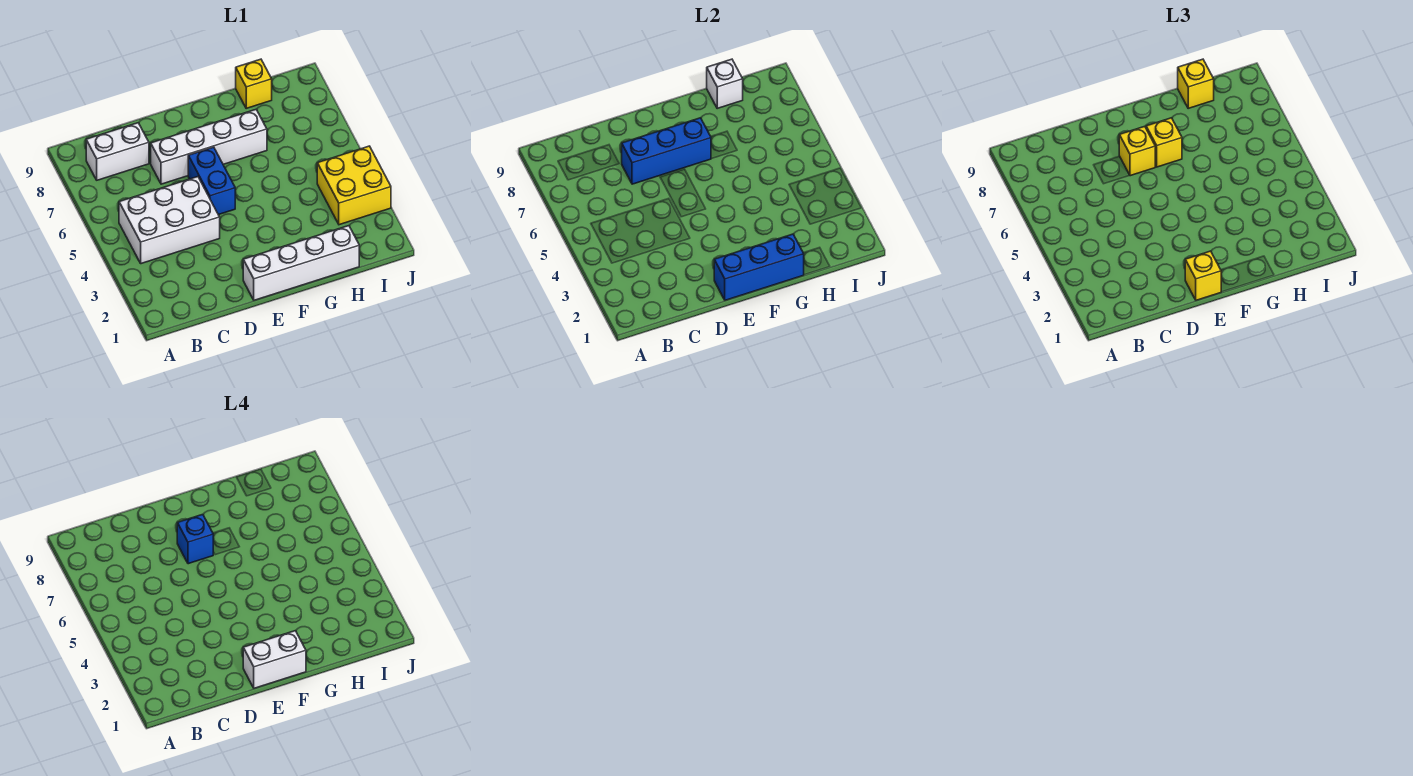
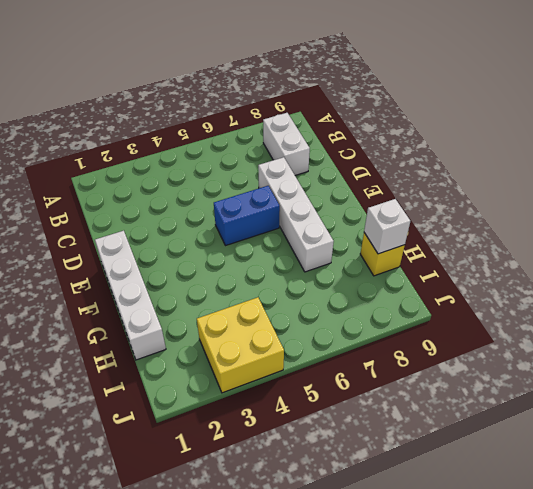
none -> white brick B4:D5 level 1
none -> blue brick D7:F7 level 2
none -> blue brick E1:G1 level 2

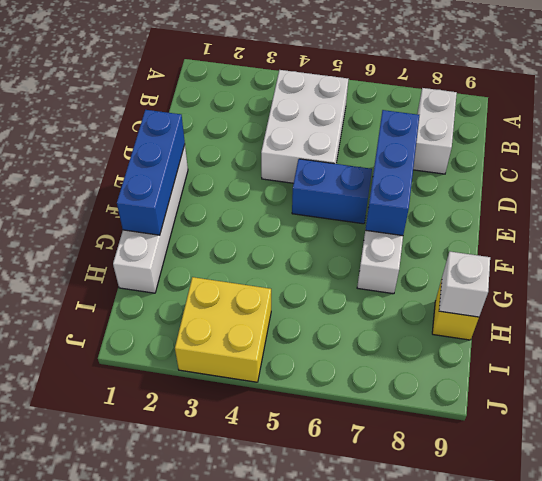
none -> yellow brick E1 level 3
none -> yellow brick E7 level 3
none -> yellow brick F7 level 3

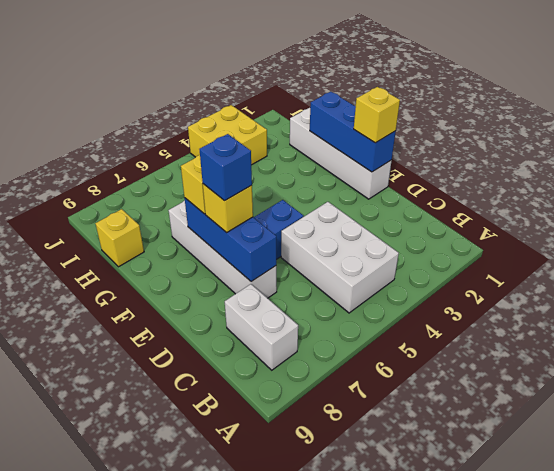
none -> white brick H9 level 2
none -> yellow brick H9 level 3
none -> white brick E1:F1 level 4

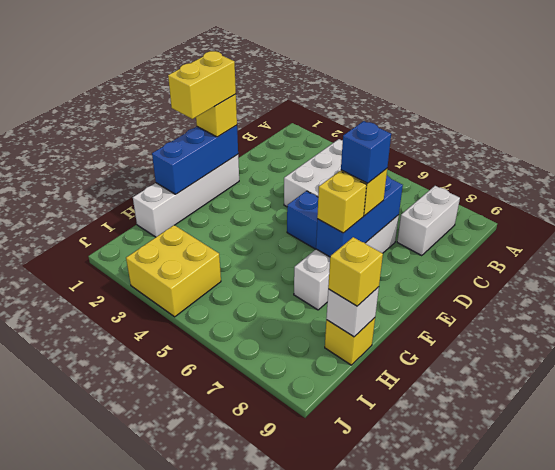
yellow brick E1:F1 level 4 -> white brick E1:F1 level 4

